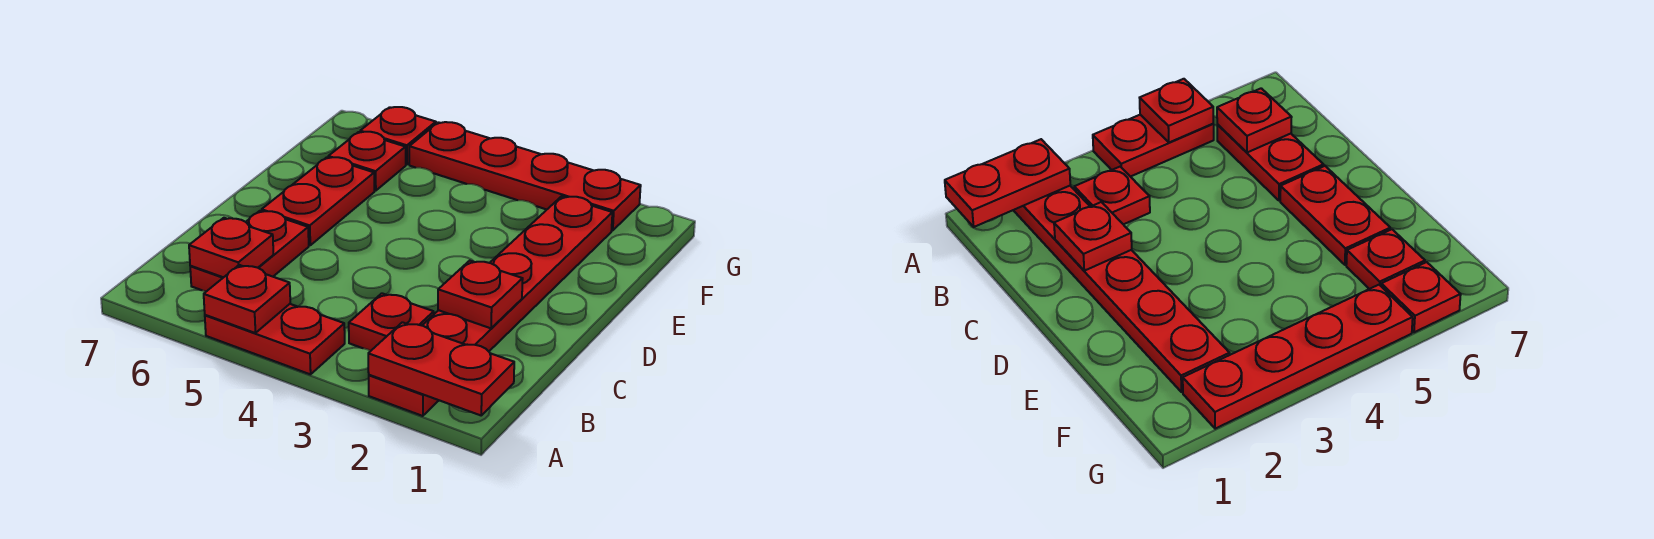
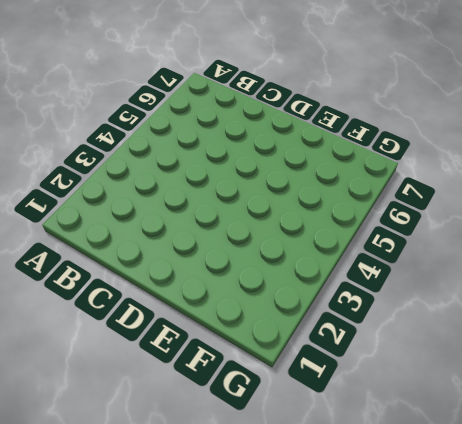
none -> red plate A2:F2 level 1
none -> red plate A4:A5 level 1
none -> red plate B3 level 1

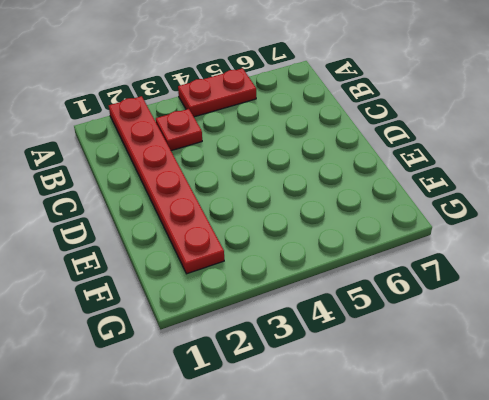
none -> red plate B6:C6 level 1
none -> red plate D6:E6 level 1
none -> red plate F6 level 1

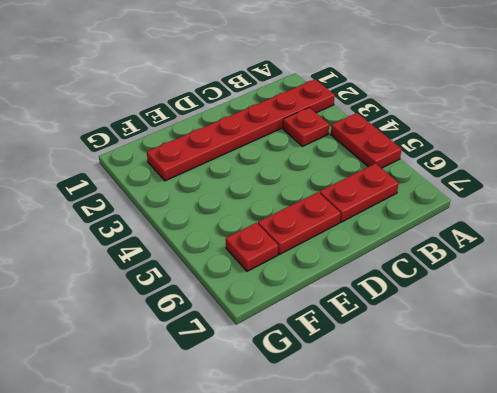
none -> red plate G2:G5 level 1
none -> red plate G6 level 1
none -> red plate A1:A2 level 2

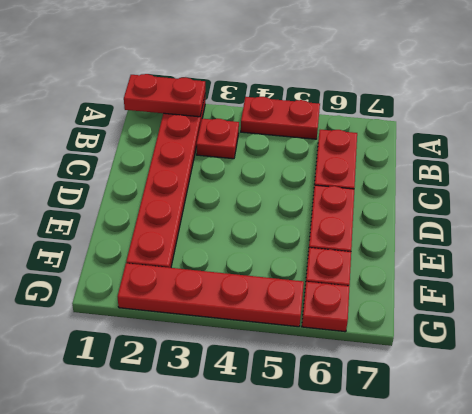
none -> red plate A5 level 2
none -> red plate B6 level 2
none -> red plate C2 level 2

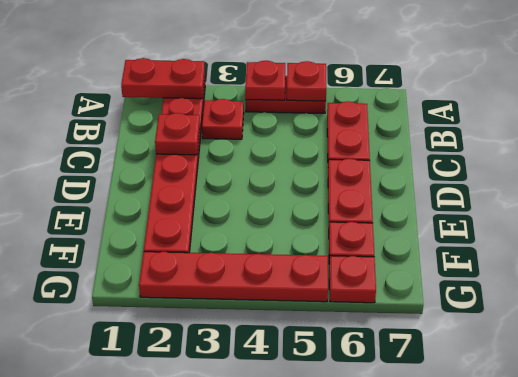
red plate A4 level 2 -> red plate B6 level 2

